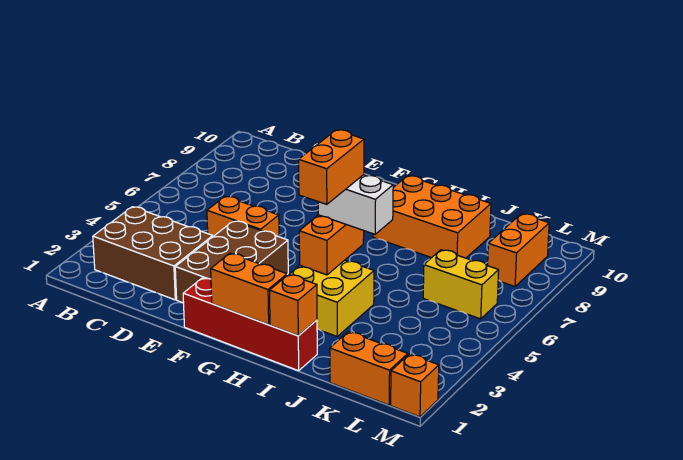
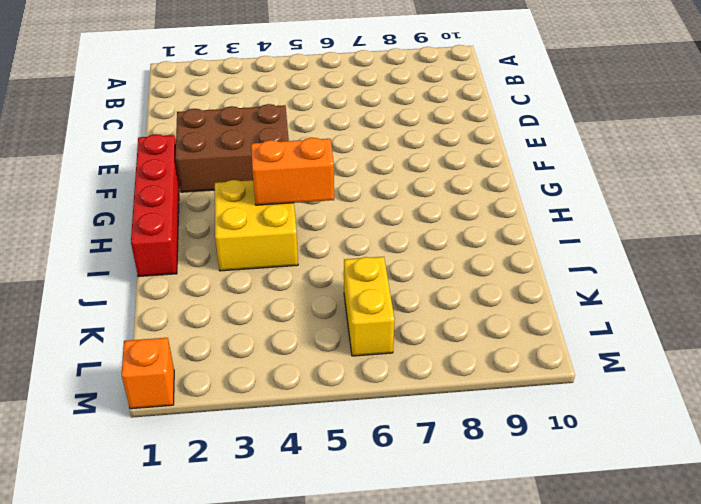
none -> brown brick B2:D3 level 1
none -> orange brick D5:E5 level 1
none -> orange brick H8:J9 level 1

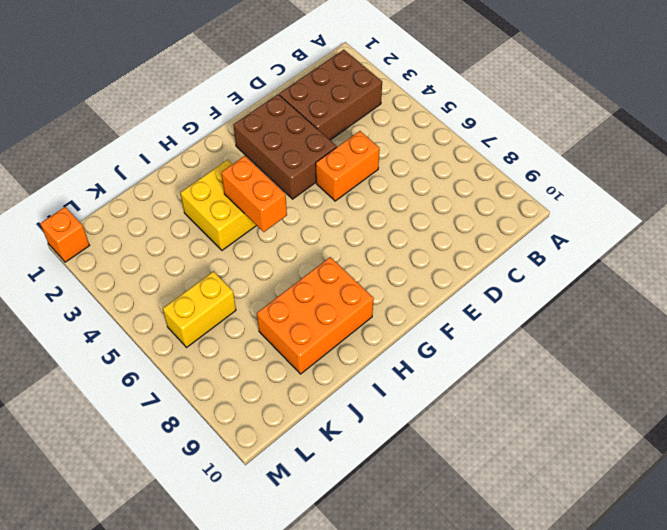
none -> red brick F1:I1 level 1
none -> orange brick K1:L1 level 1
none -> orange brick L8:L9 level 1

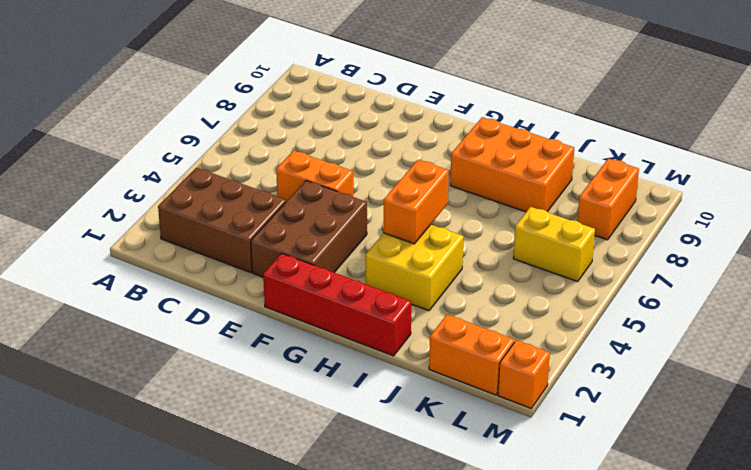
none -> orange brick G1:H1 level 2
none -> orange brick I1 level 2
none -> white brick H5:I5 level 3

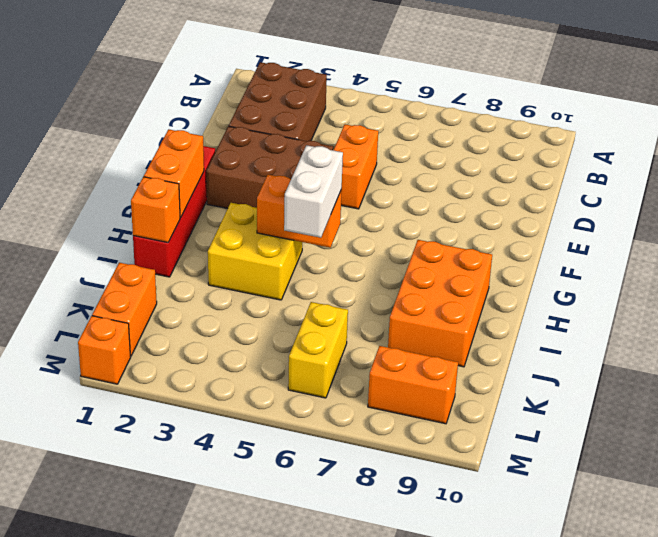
none -> orange brick H4:H5 level 4

